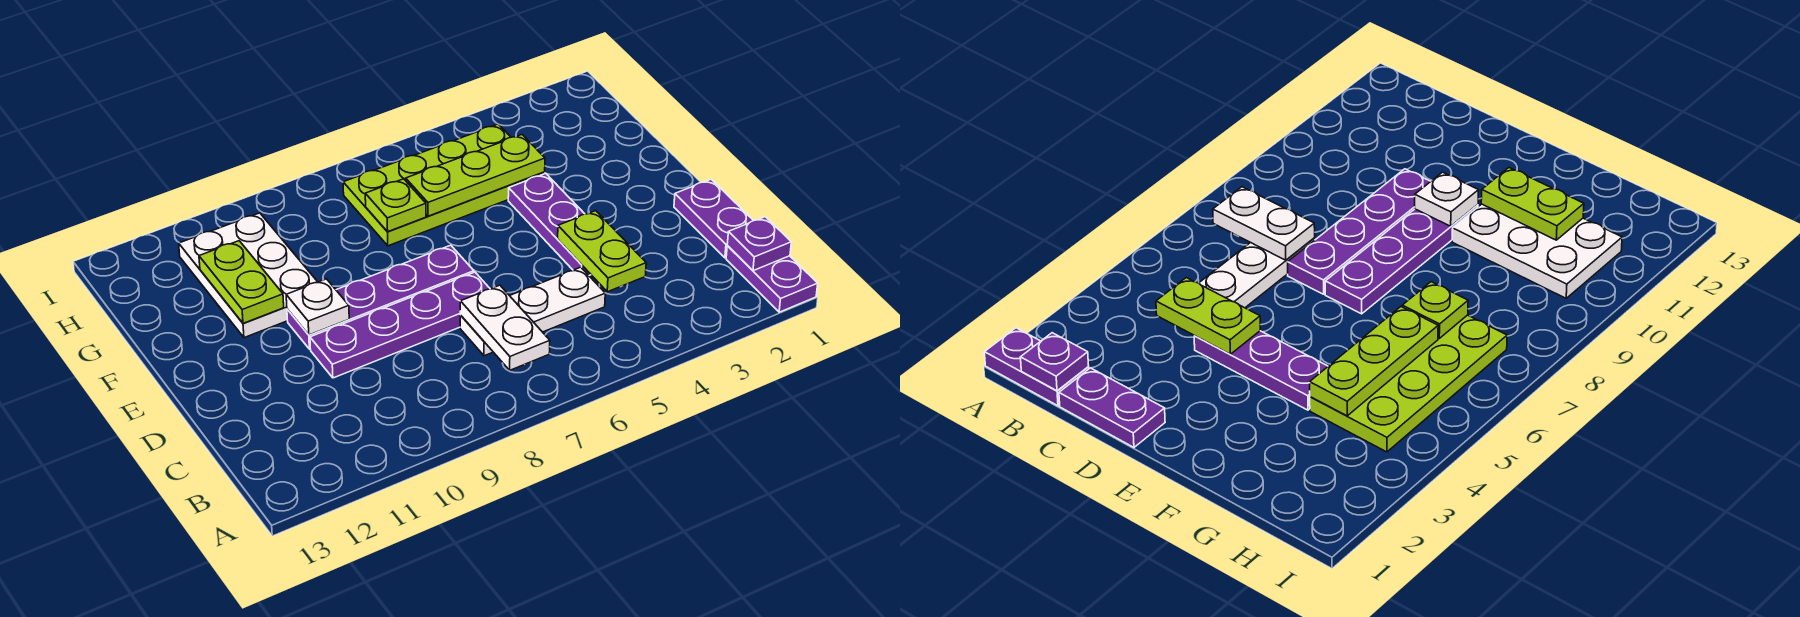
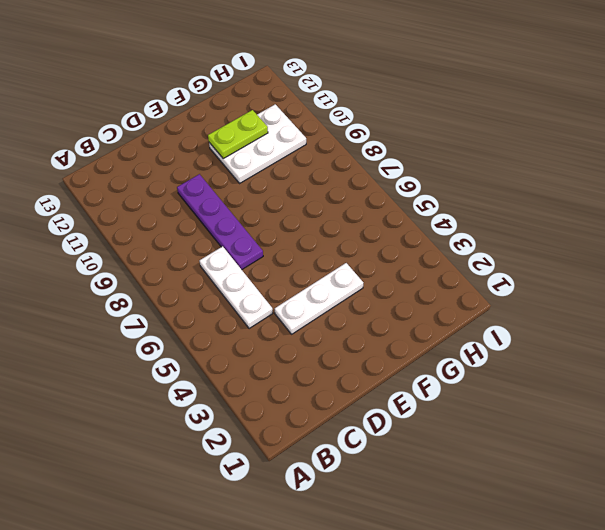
white plate D4:F4 level 1 -> purple plate D4:F4 level 1
none -> purple plate A1:B1 level 1
none -> purple plate C1:D1 level 1
none -> purple plate E7:E10 level 1

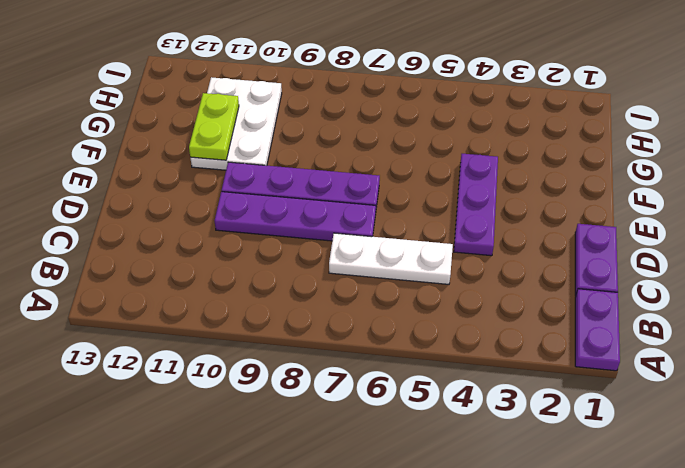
none -> lime plate G4:H7 level 1
none -> purple plate B1 level 2
none -> white plate B7:C7 level 2

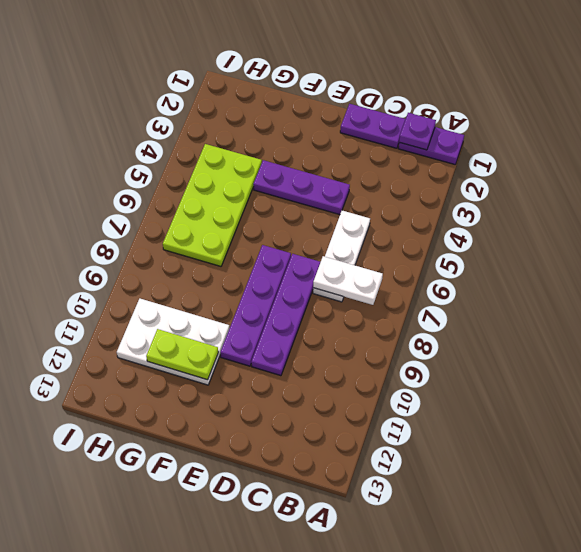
none -> lime plate C4:D4 level 2
none -> white plate E10 level 2
none -> lime plate G4:G6 level 2

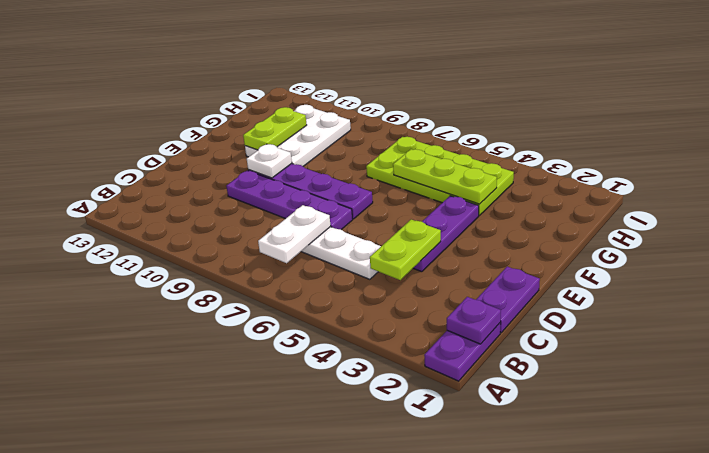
none -> lime plate G7 level 2

